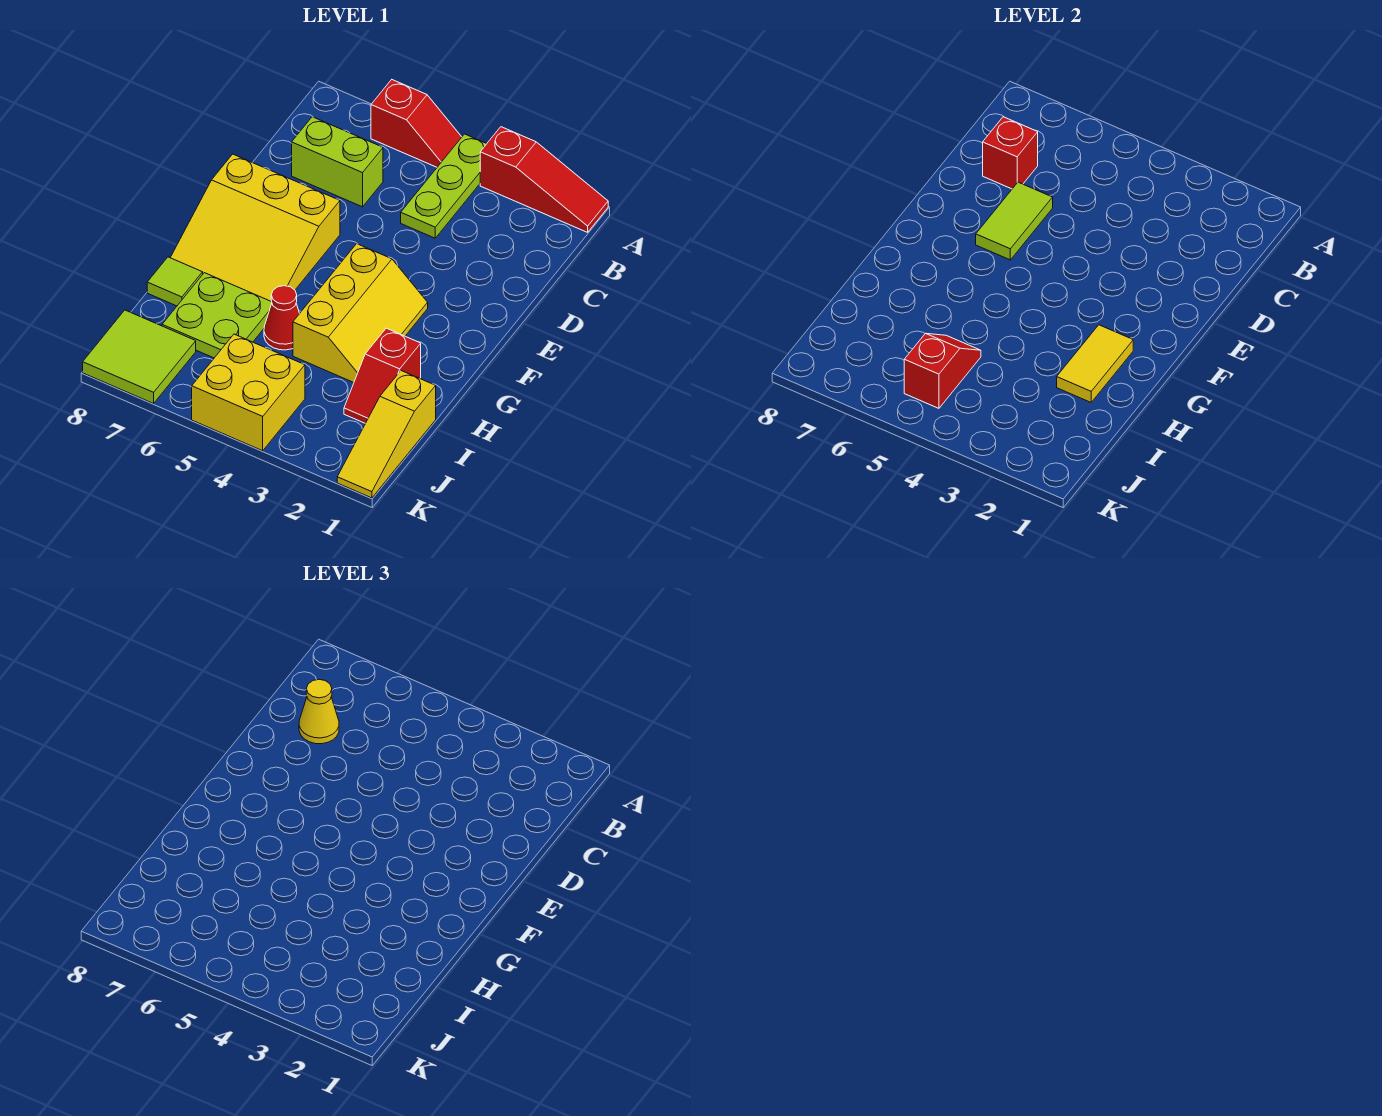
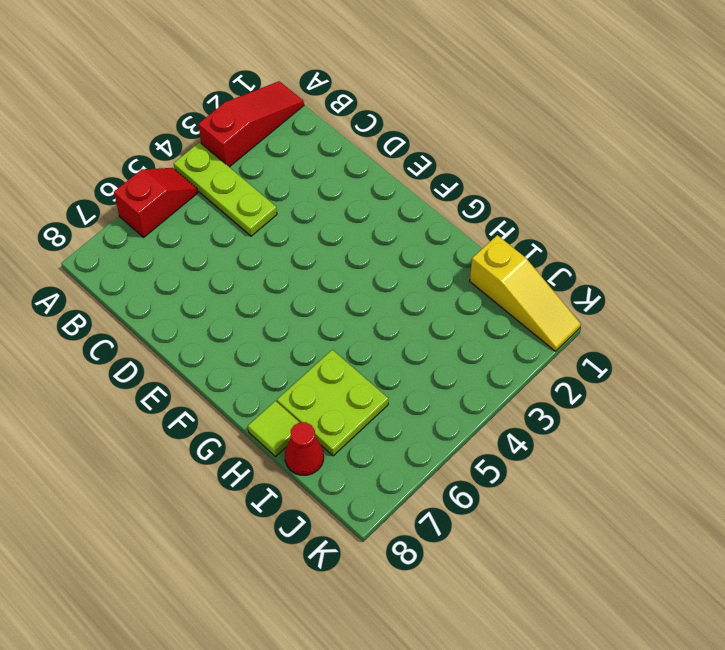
red cone I8 level 1 -> red cone H5 level 1
none -> lime brick C6:C7 level 1
none -> yellow slope E6:G8 level 1 top E
none -> yellow slope F3:H4 level 1 top 4

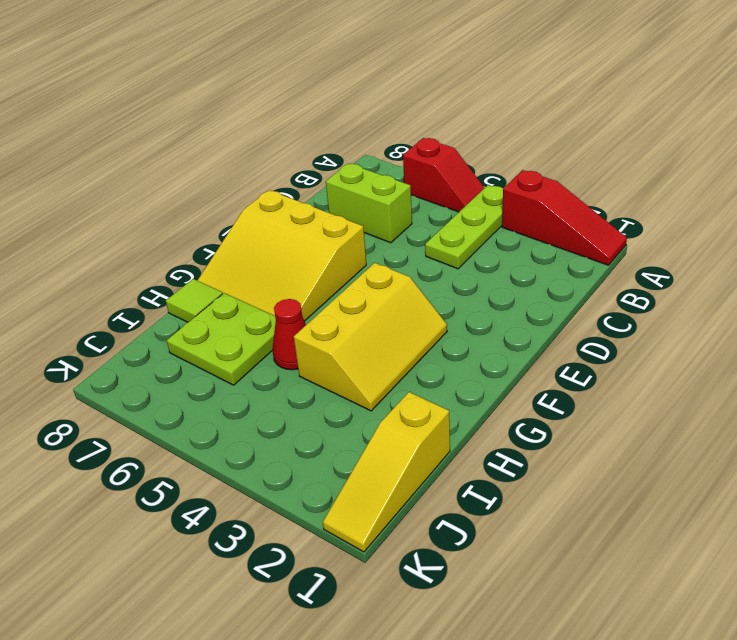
none -> red slope H2:I2 level 1 top H
none -> yellow brick J4:K5 level 1
none -> lime tile J7:K8 level 1

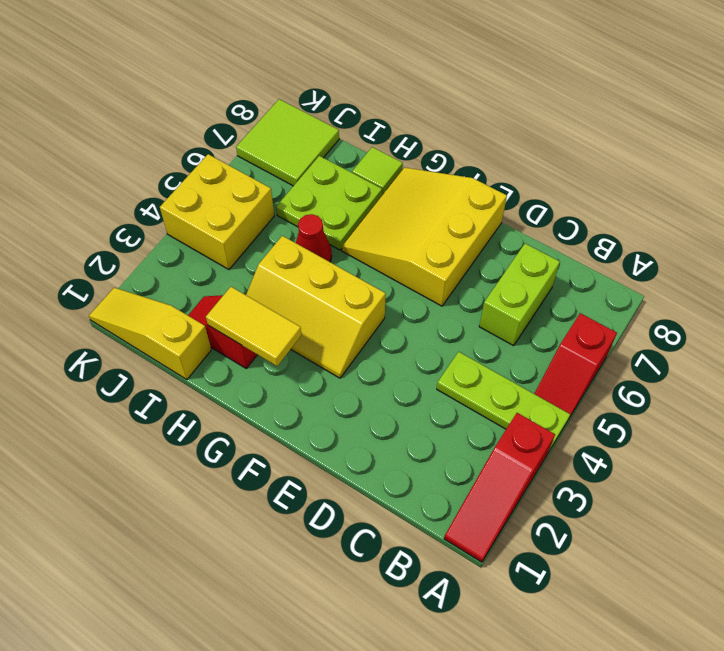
none -> red brick C7 level 2
none -> lime tile D6:E6 level 2
none -> red slope I5:J5 level 2 top J

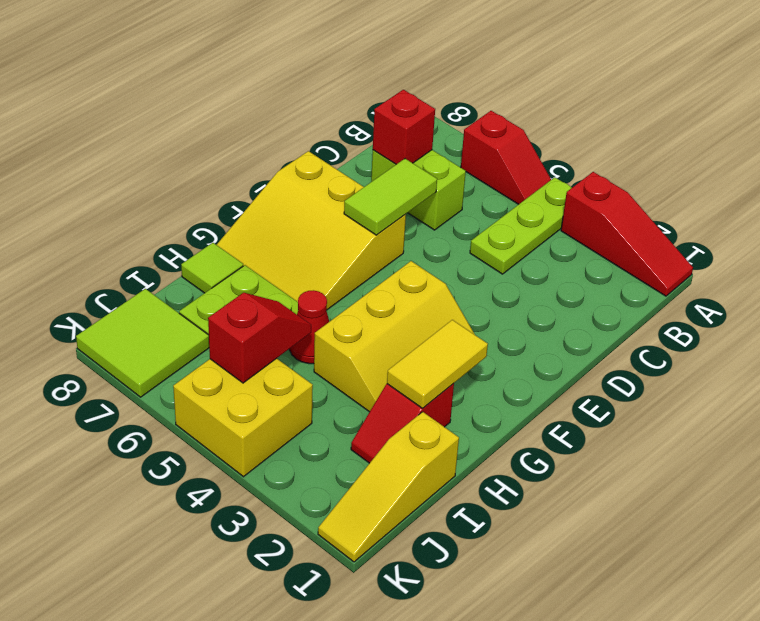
none -> yellow cone C7 level 3

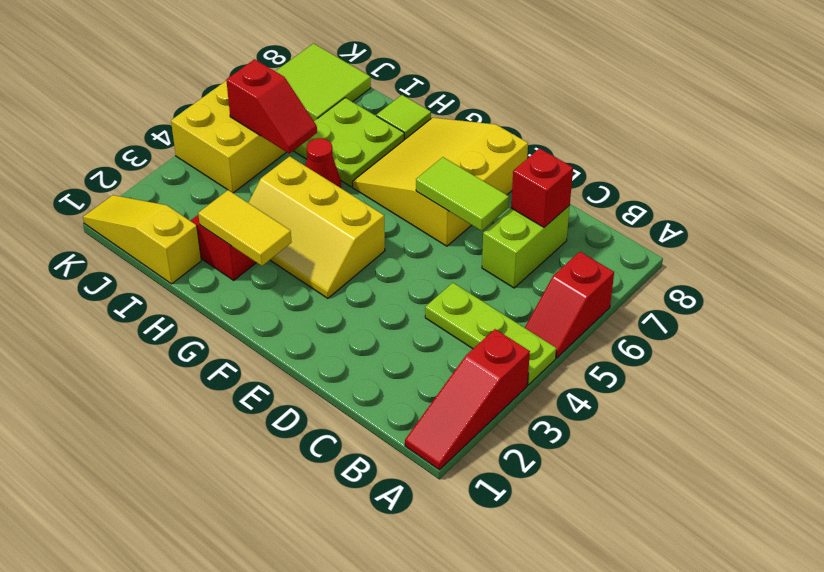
none -> yellow cone C7 level 3

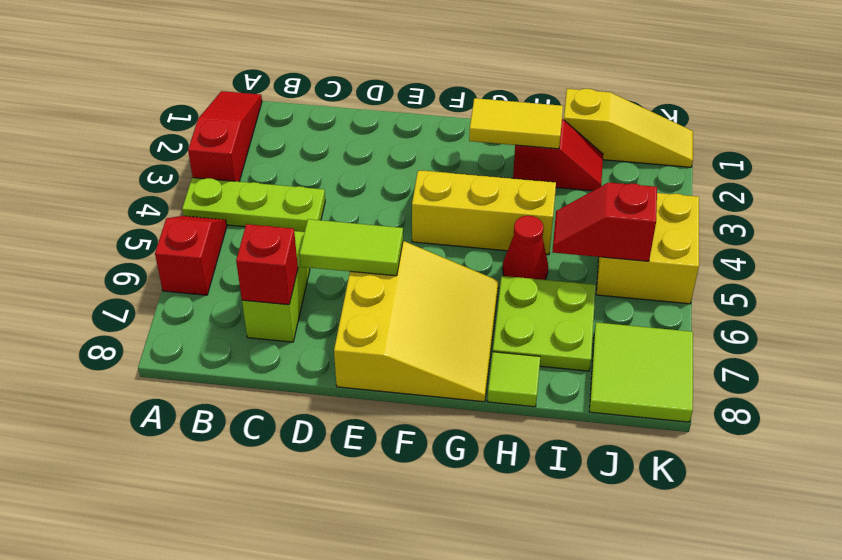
none -> yellow cone C7 level 3

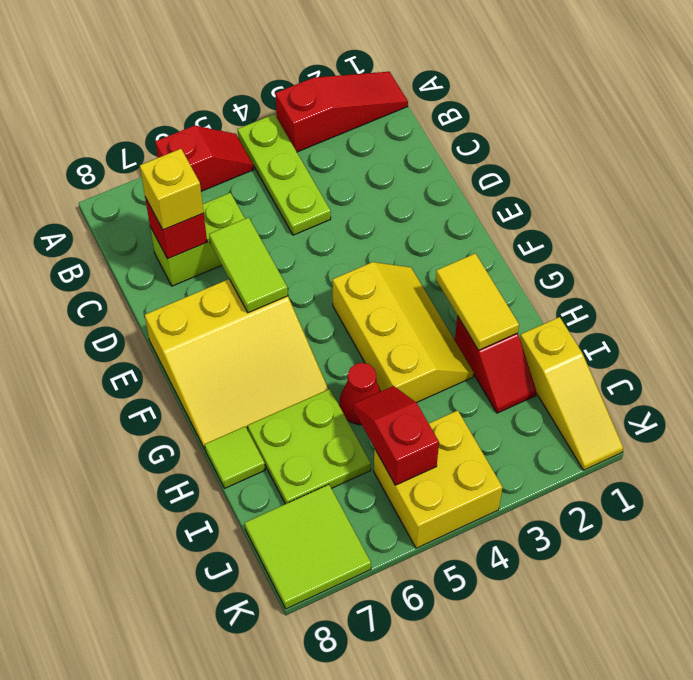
yellow brick C7 level 3 -> yellow cone C7 level 3

